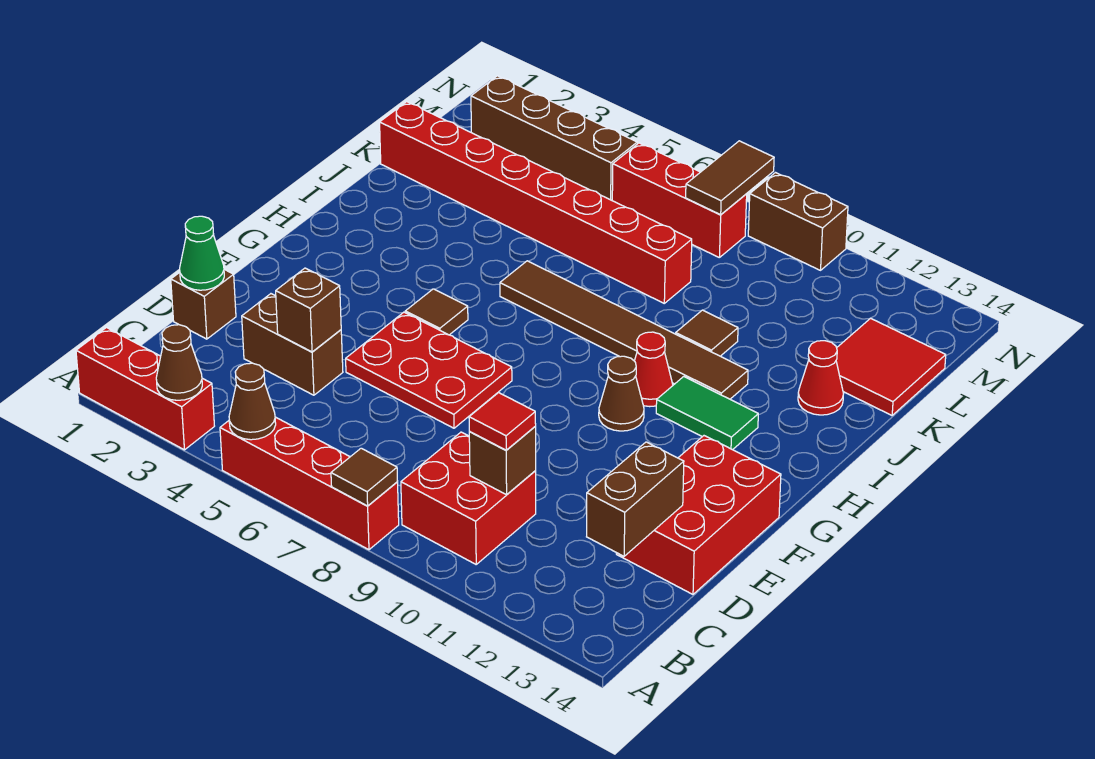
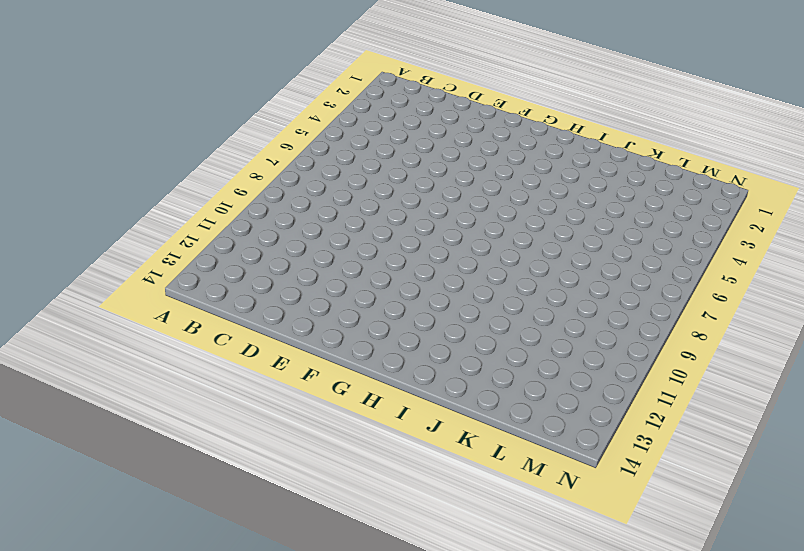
none -> red brick A1:A3 level 1
none -> red brick A5:A8 level 1
none -> red brick B9:C10 level 1

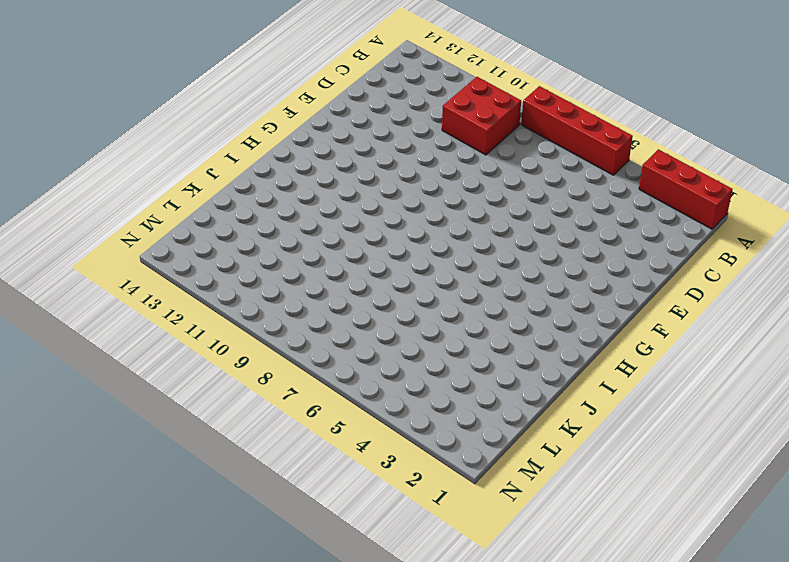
none -> brown brick D1 level 1
none -> brown brick D3:D4 level 1
none -> red brick D13:F14 level 1

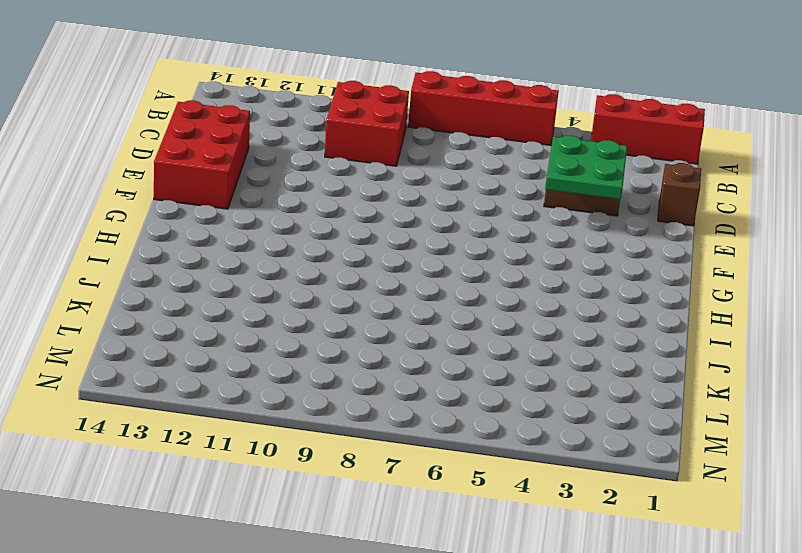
green plate D3:E4 level 2 -> brown brick D4 level 2
none -> red plate E5:F7 level 1
none -> brown tile G5 level 1
none -> brown cone G10 level 1

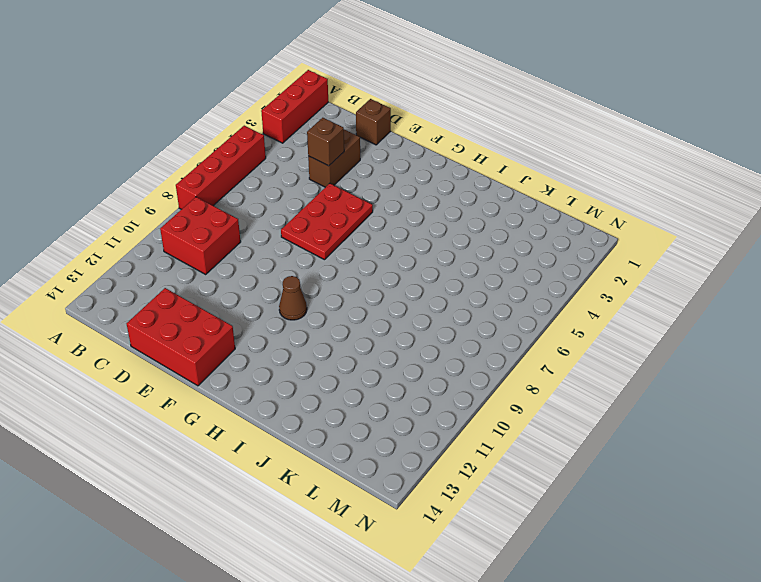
none -> brown tile G5 level 1
none -> red cone H10 level 1
none -> green tile H11:H12 level 1

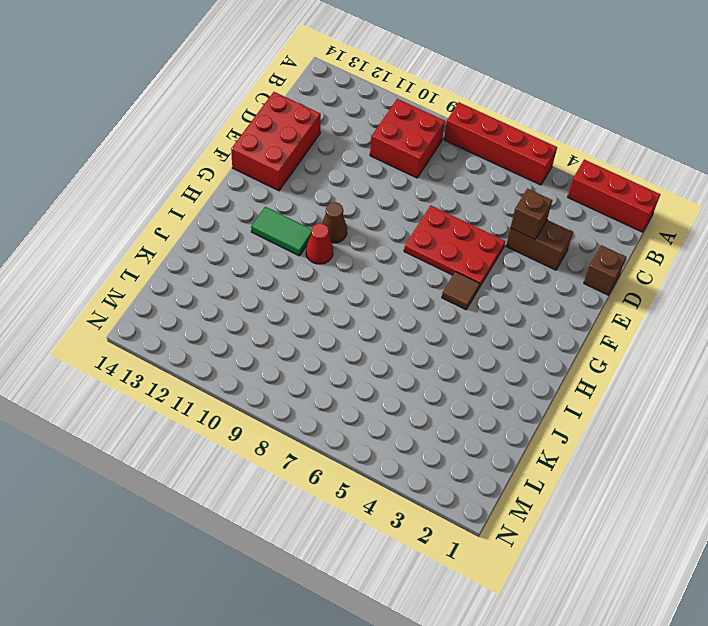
none -> brown tile I6:I11 level 1
none -> brown tile J10 level 1
none -> red cone J13 level 1

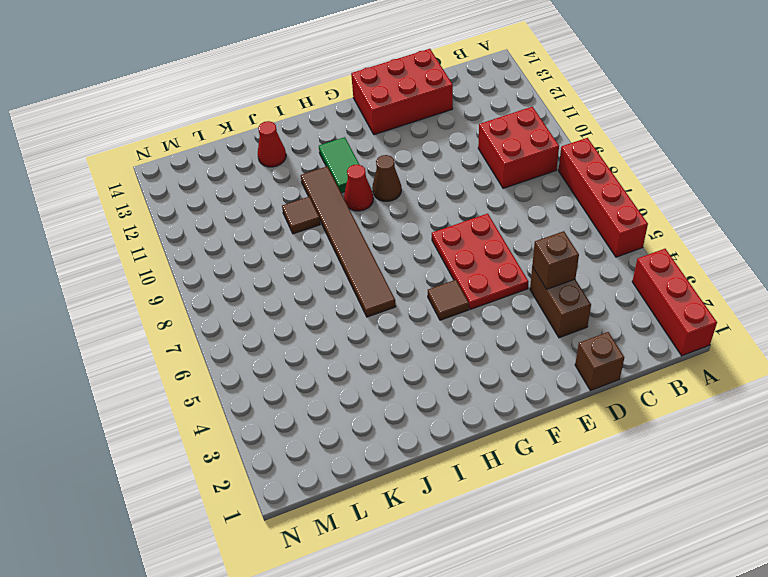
none -> red brick K1:K8 level 1
none -> red tile K13:L14 level 1
none -> brown brick M2:M5 level 1

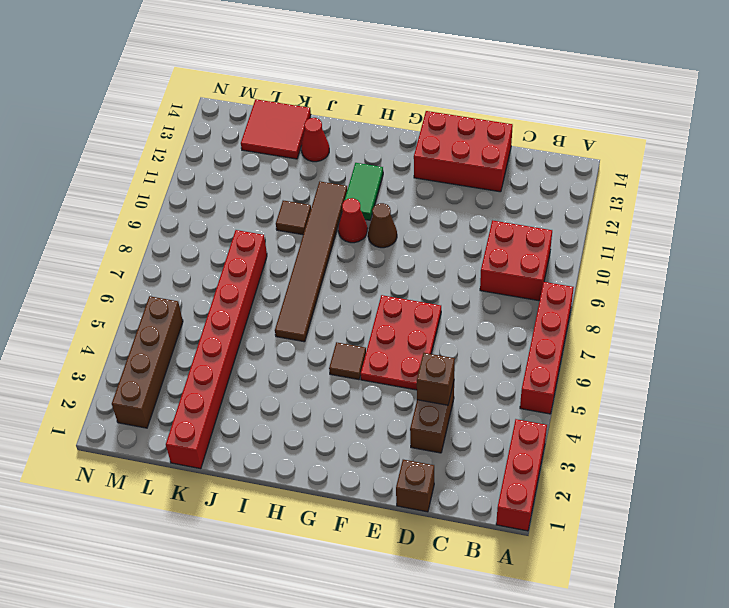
none -> red brick M6:M8 level 1
none -> brown brick N9:N10 level 1
none -> brown cone A3 level 2

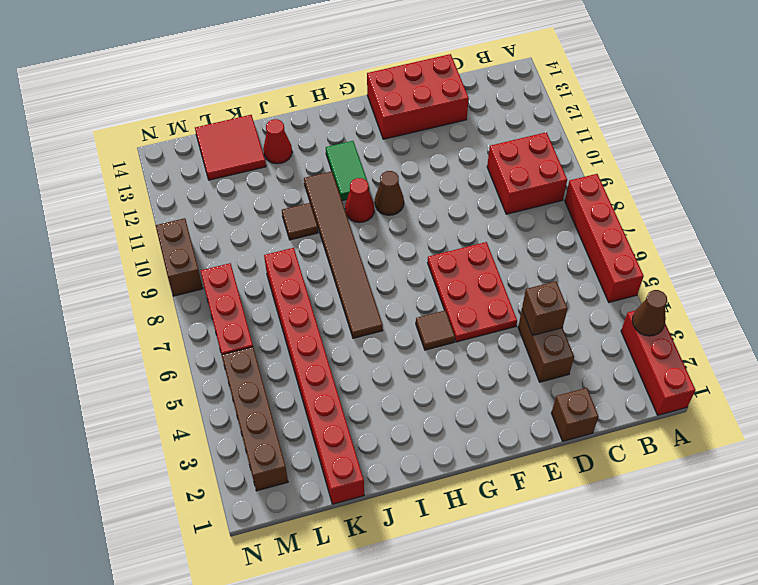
none -> brown cone A5 level 2
none -> brown tile A8 level 2
none -> brown brick C10 level 2

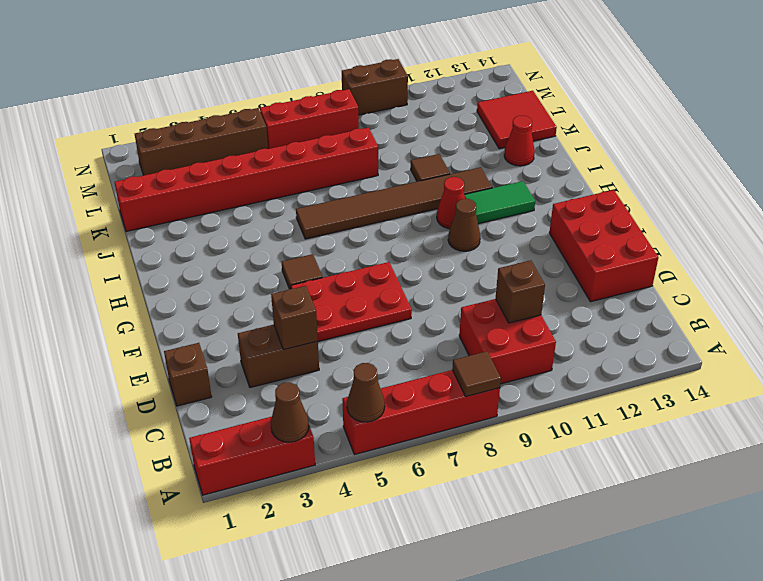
none -> brown brick C13:D13 level 2
none -> green cone D1 level 2
none -> brown tile M8:N8 level 2

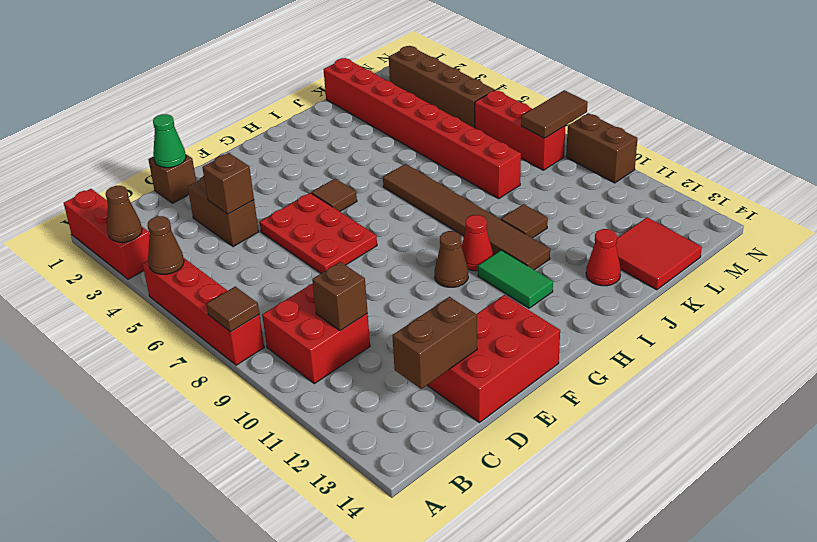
none -> red tile C10 level 3

